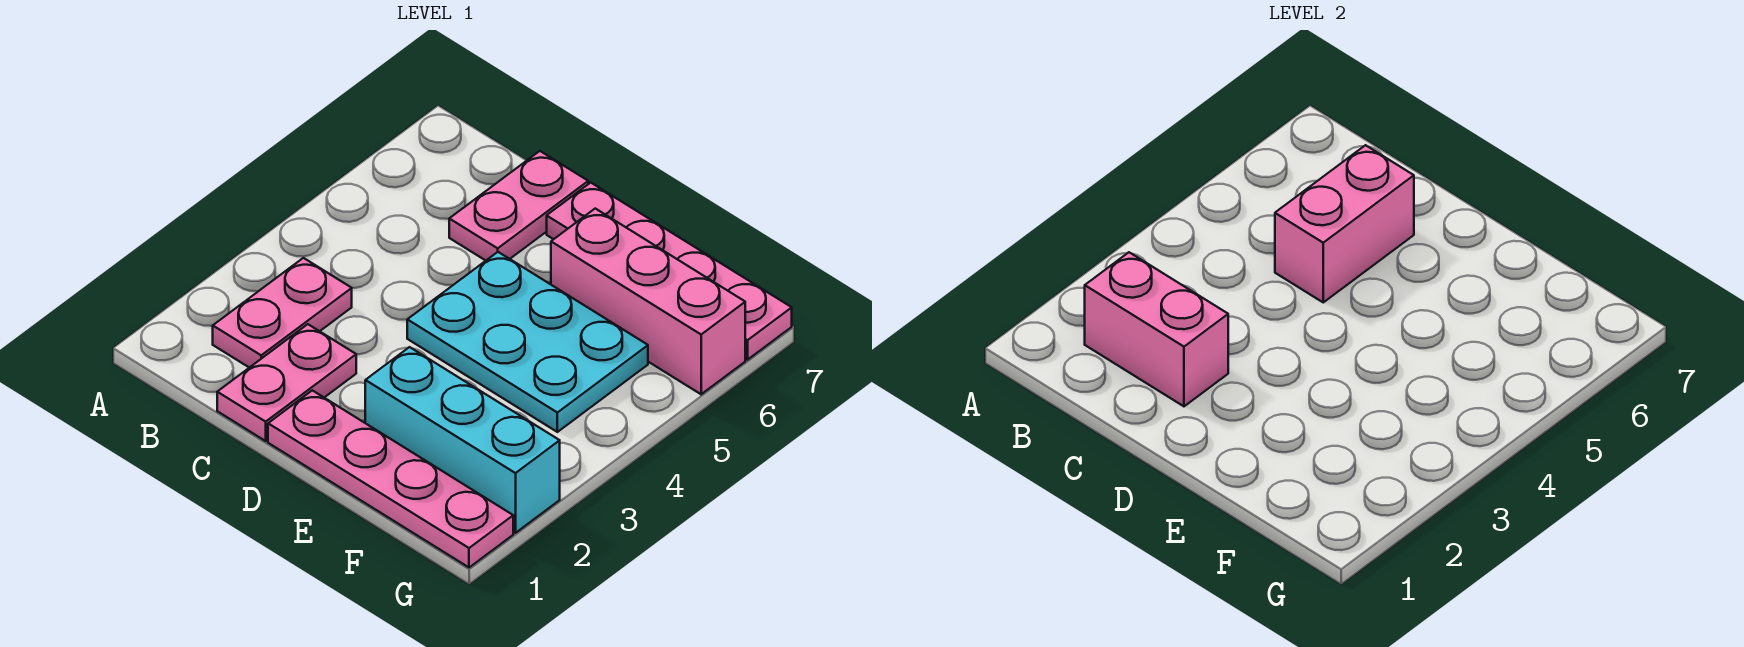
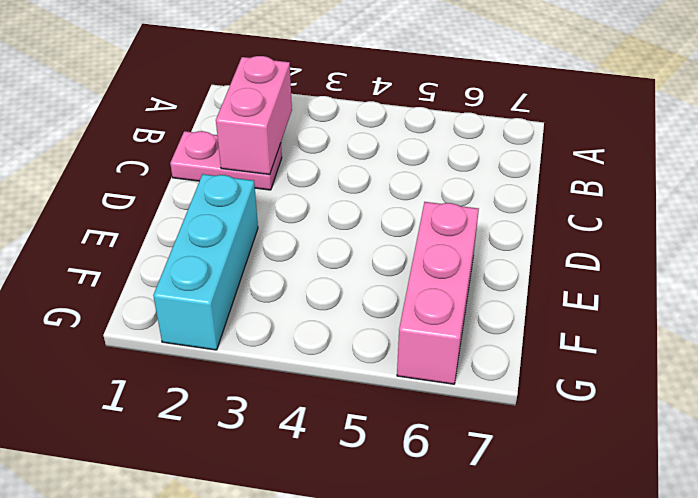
none -> pink plate B2:B3 level 1
none -> pink plate C6:C7 level 1

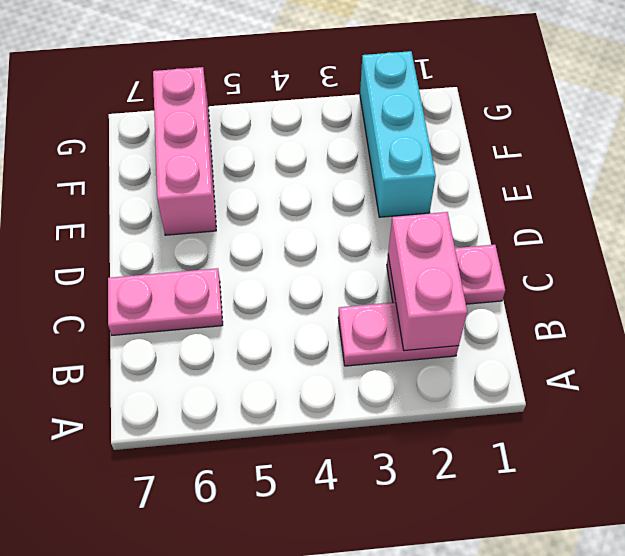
none -> pink plate D1:G1 level 1
none -> cyan plate D4:F5 level 1

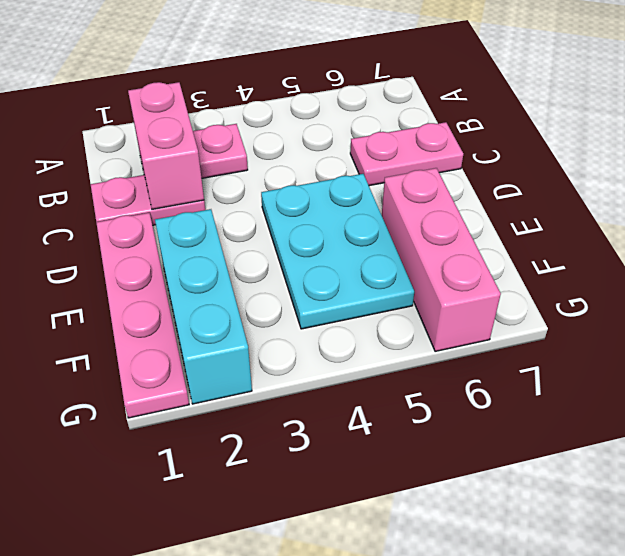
none -> pink plate D7:G7 level 1
none -> pink brick C5:C6 level 2

